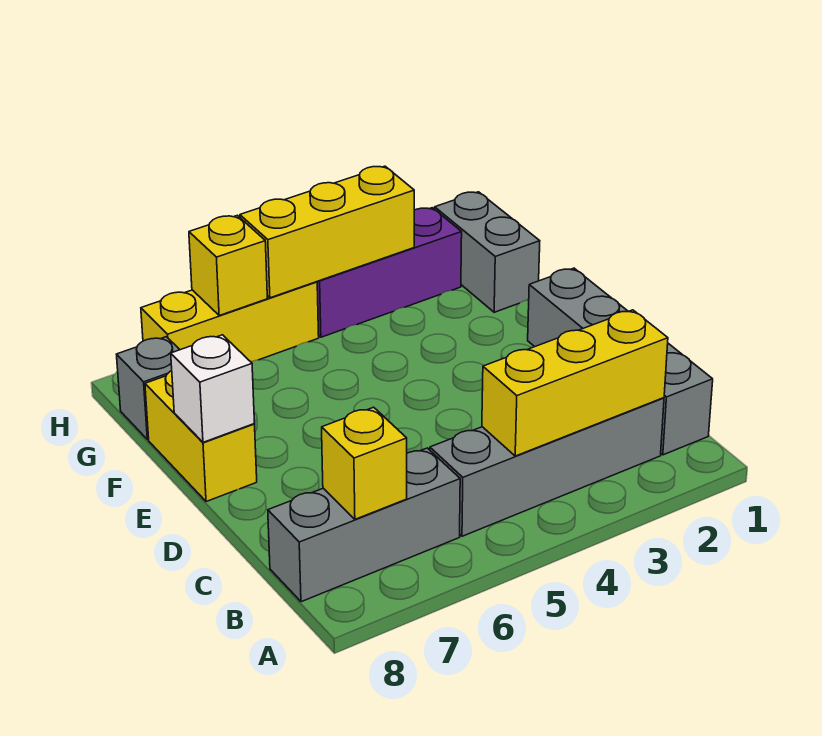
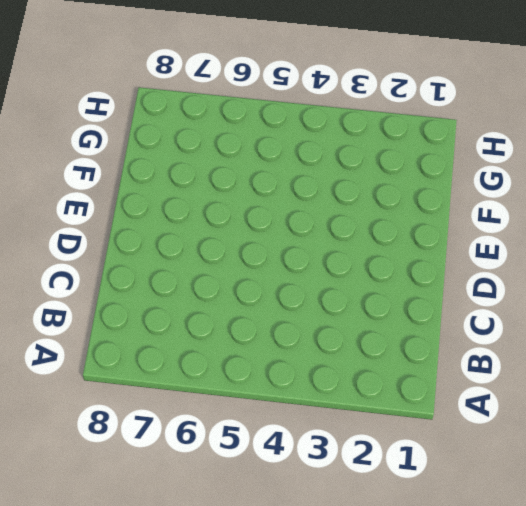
none -> grey brick B1:E1 level 1
none -> grey brick B2:B5 level 1
none -> grey brick B6:B8 level 1

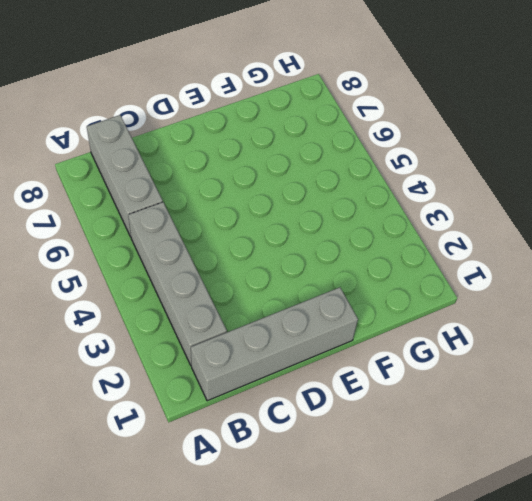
none -> yellow brick E8:F8 level 1
none -> grey brick G1:H1 level 1
none -> grey brick G8 level 1

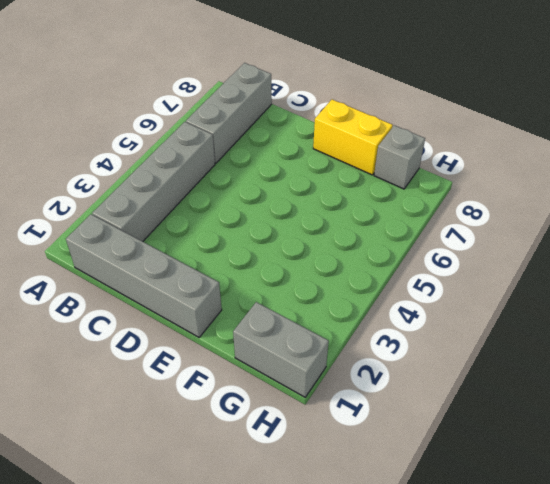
none -> purple brick H2:H4 level 1
none -> yellow brick H5:H7 level 1
none -> yellow brick B2:B4 level 2

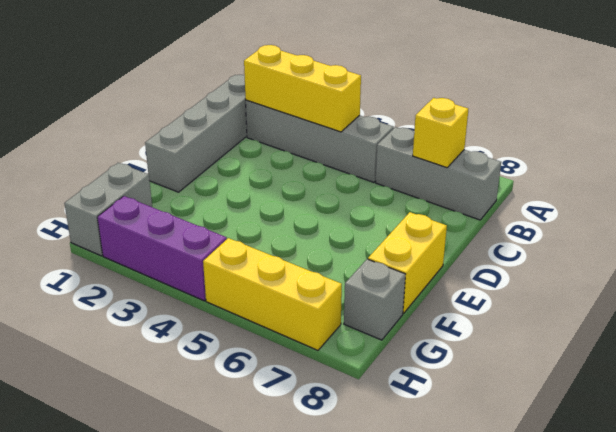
none -> white brick E8 level 2
none -> yellow brick H3:H5 level 2
none -> yellow brick H6 level 2

